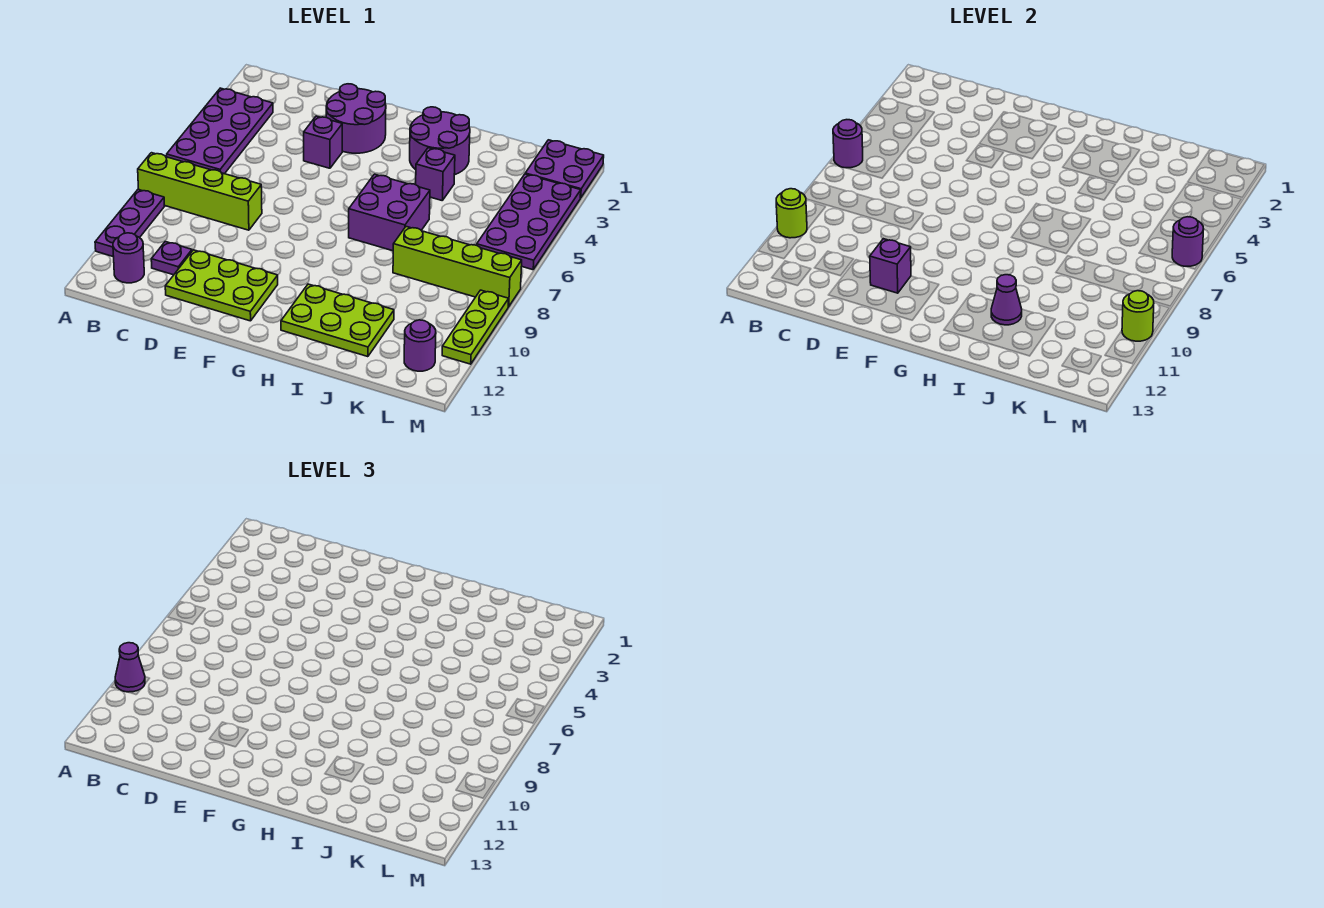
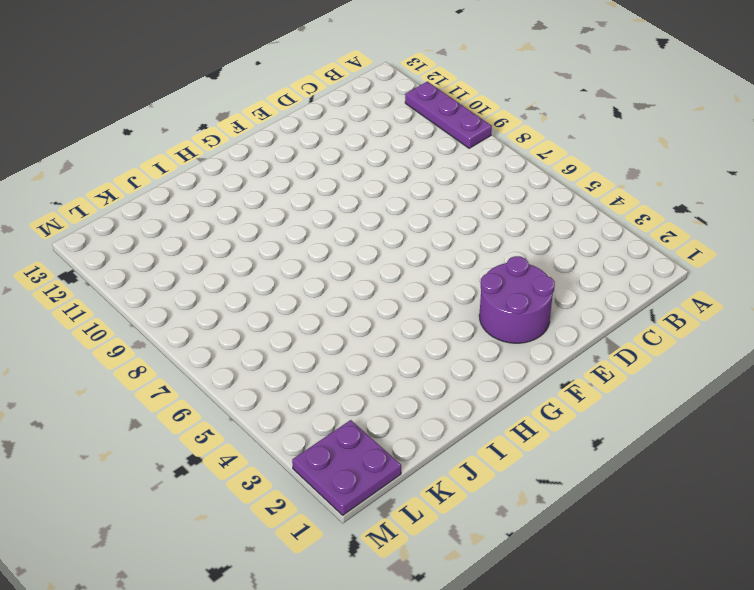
none -> purple plate A3:B6 level 1
none -> lime brick A8:D8 level 1
none -> purple round brick B12 level 1

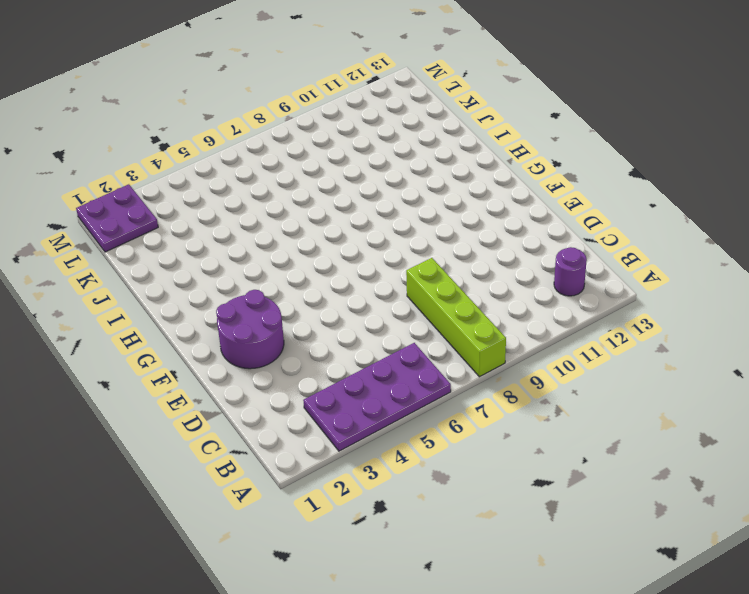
none -> purple plate A9:A11 level 1
none -> purple plate C11 level 1
none -> lime plate D11:F12 level 1

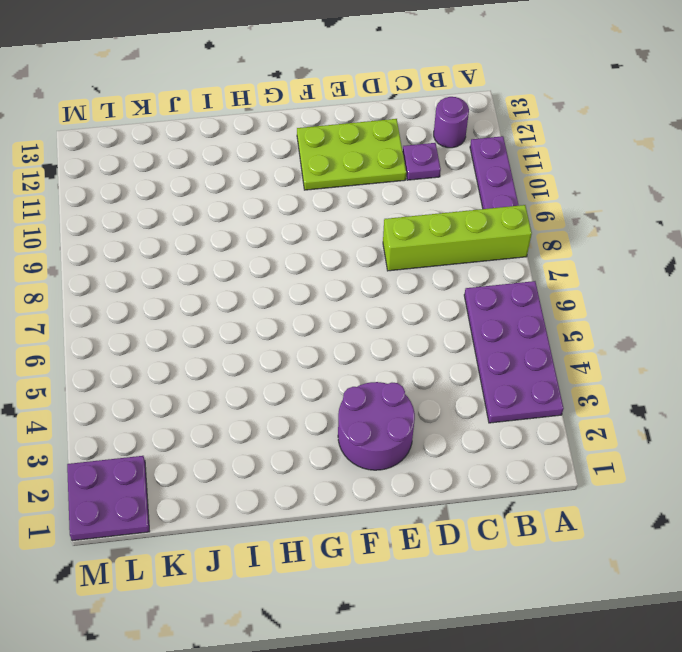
none -> purple brick E4 level 1
none -> purple round brick H2:I3 level 1
none -> purple brick H6:I7 level 1

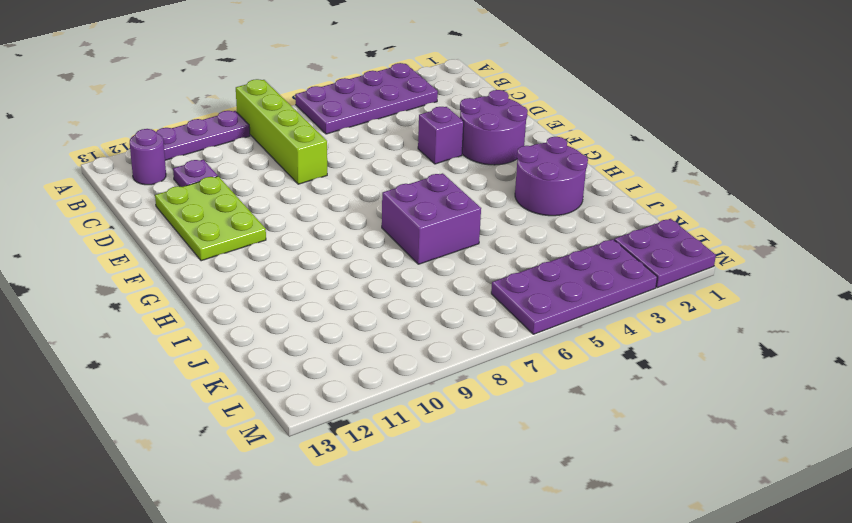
none -> lime plate H11:J12 level 1
none -> purple brick I4 level 1
none -> lime brick J8:M8 level 1

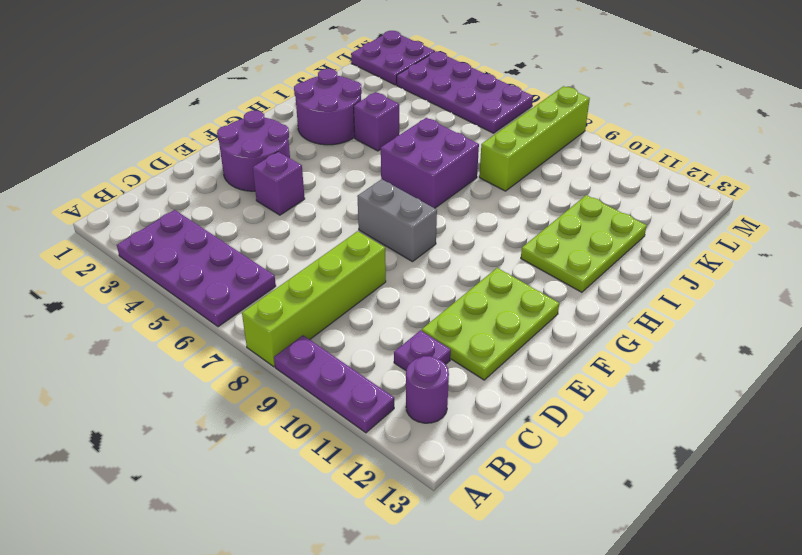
grey brick F7:F8 level 1 -> none
none -> purple round brick L12 level 1
none -> lime plate M9:M11 level 1
none -> purple round brick A6 level 2

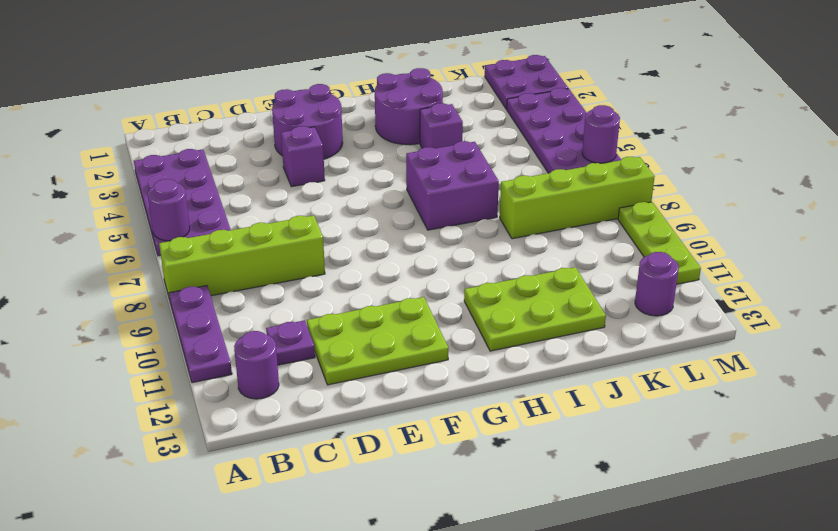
none -> lime round brick A10 level 2
none -> purple brick E11 level 2
none -> purple cone I11 level 2

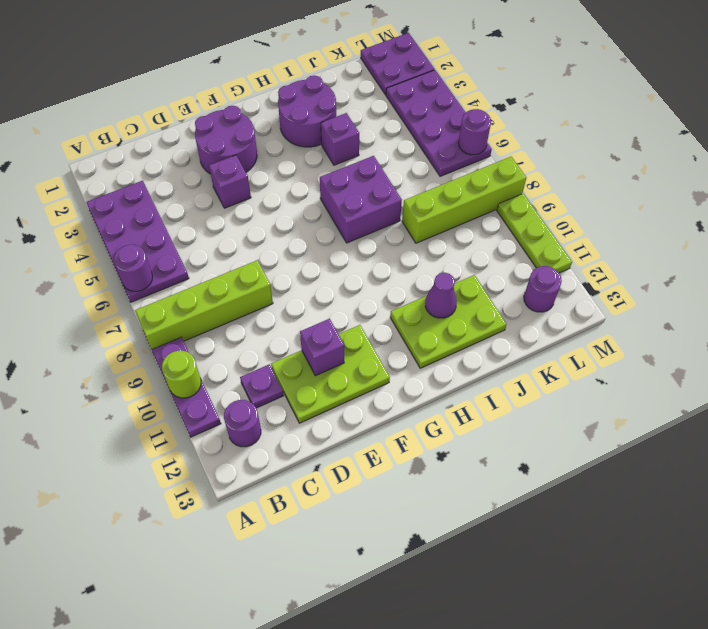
none -> lime round brick M10 level 2
none -> purple cone A10 level 3

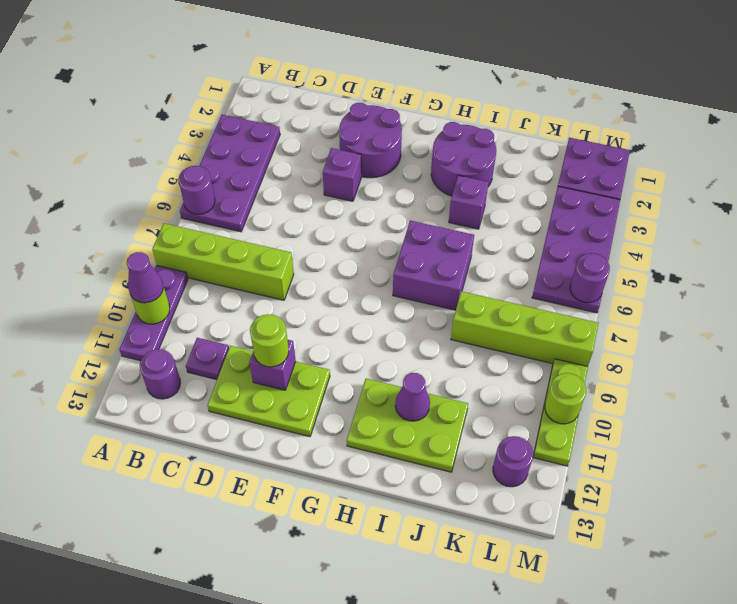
lime round brick E11 level 3 -> none

